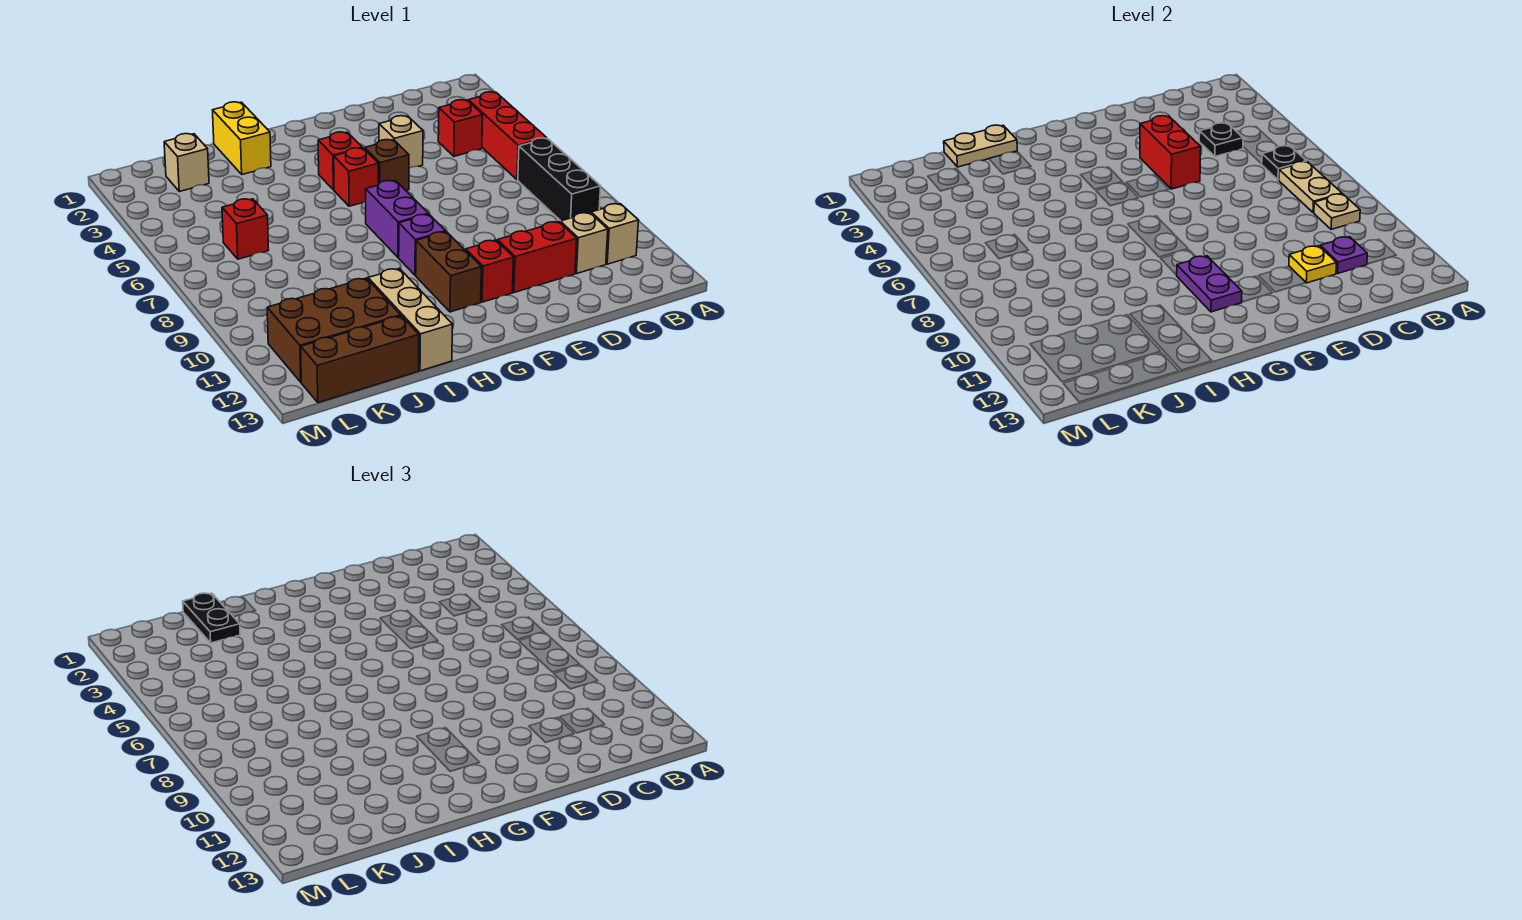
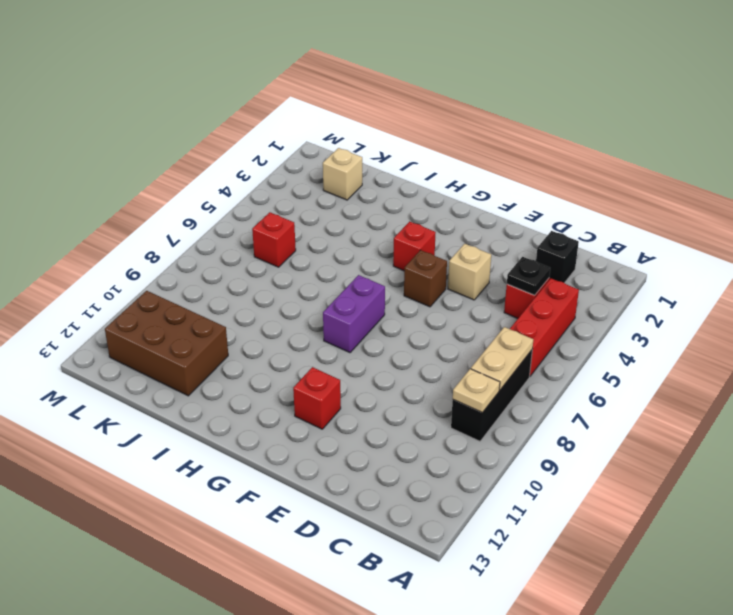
black brick C2 level 1 -> none
none -> tan brick B11 level 1
none -> tan brick C11 level 1
none -> red brick D11:E11 level 1
none -> red brick G5 level 1

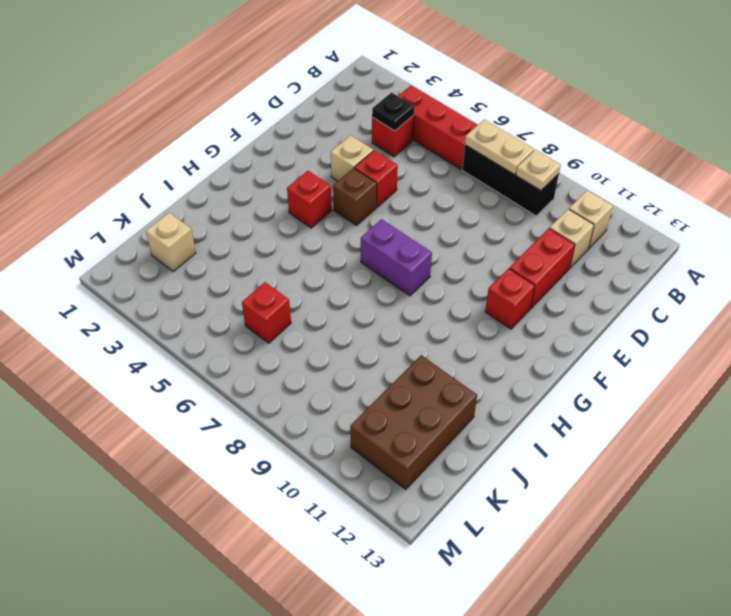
red brick E5 level 1 -> red brick G5 level 1
none -> purple brick G9 level 1
none -> brown brick G10:G11 level 1
none -> yellow brick I1:I2 level 1
none -> tan brick I11:I13 level 1

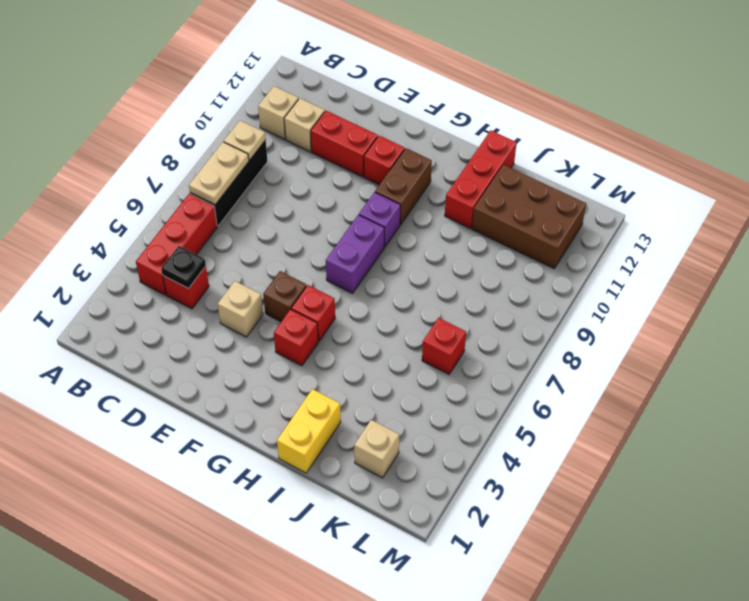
red brick I11:I13 level 1 -> tan brick I11:I13 level 1
none -> brown brick J13:L13 level 1
none -> black plate B6 level 2
none -> purple plate C11 level 2
none -> yellow plate D11 level 2

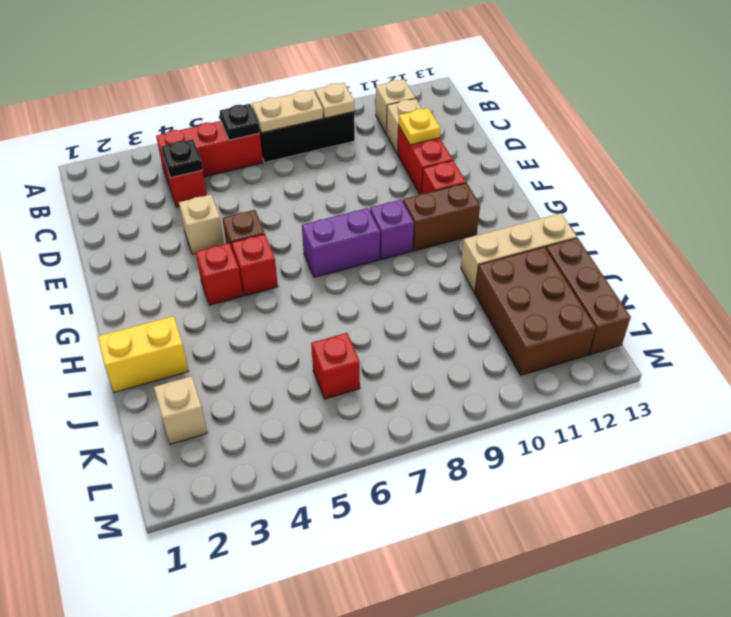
none -> purple plate C11 level 2
none -> red brick E4:E5 level 2
none -> purple plate G10:G11 level 2
none -> tan plate I1:J1 level 2

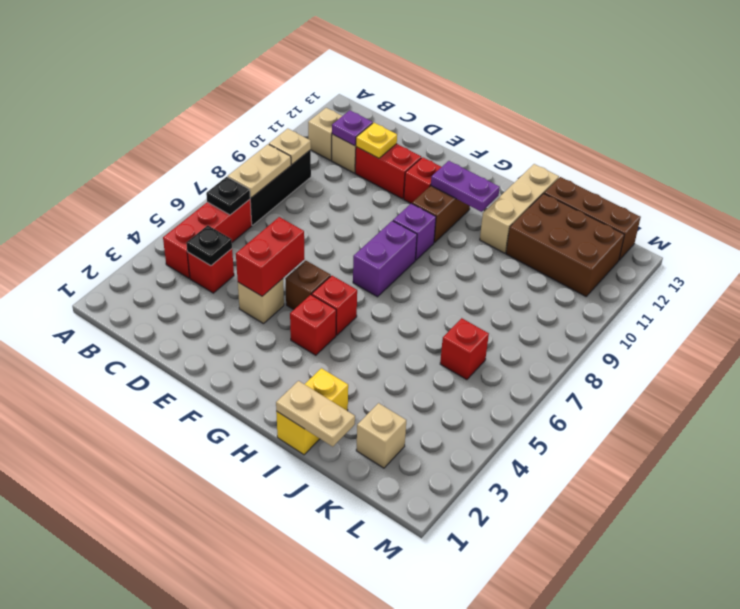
purple plate G11:H11 level 2 -> purple plate G10:G11 level 2
none -> black plate J1:J2 level 3

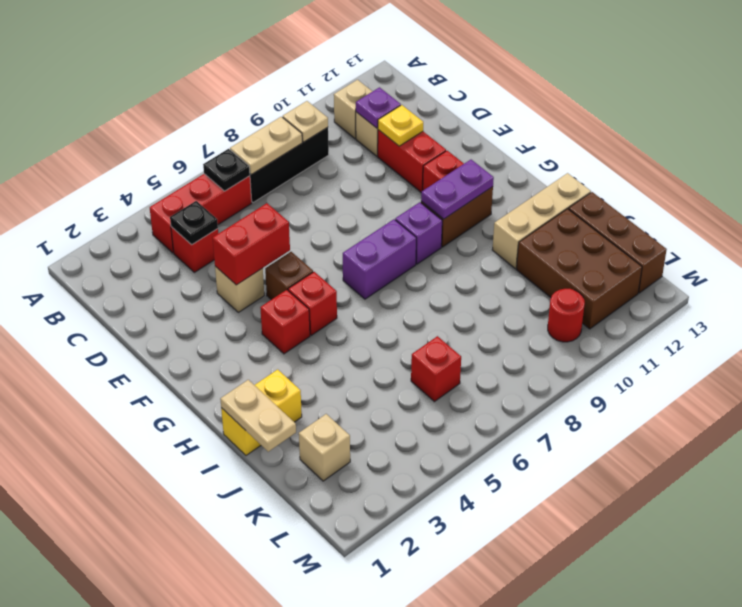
red round brick L10 level 1 -> none
none -> black plate J1:J2 level 3

